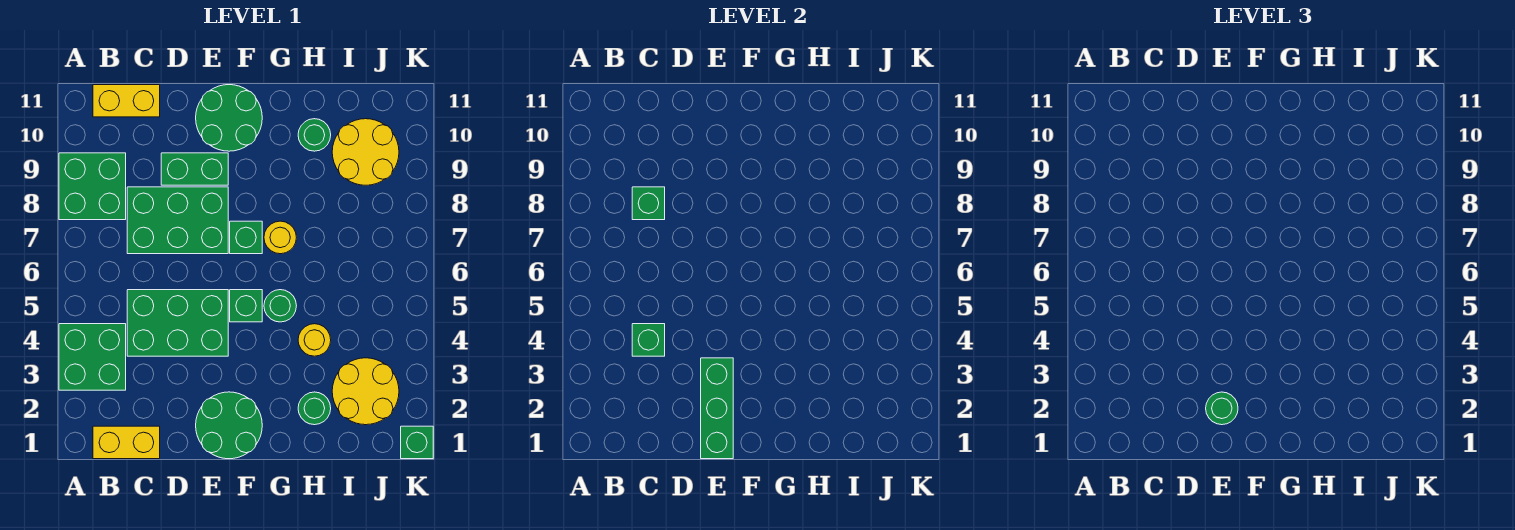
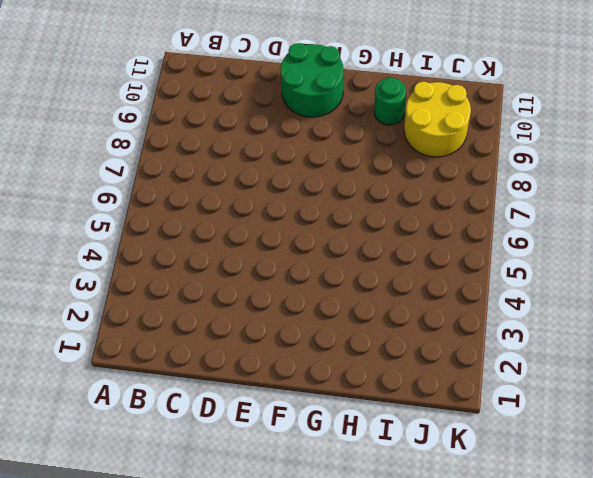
none -> green brick A3:B4 level 1
none -> green brick A8:B9 level 1
none -> yellow brick B1:C1 level 1

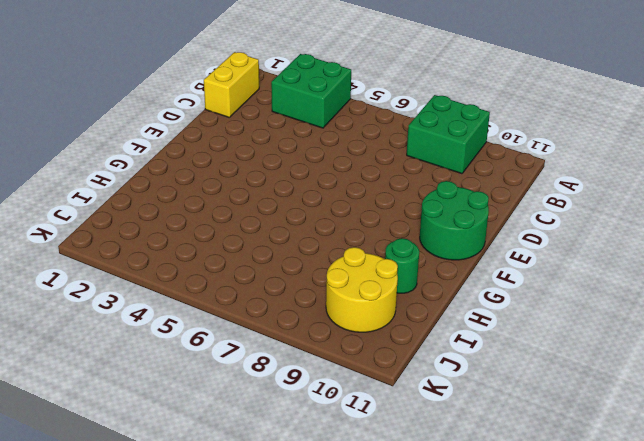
none -> yellow brick B11:C11 level 1
none -> green brick C4:E5 level 1
none -> green brick C7:E8 level 1

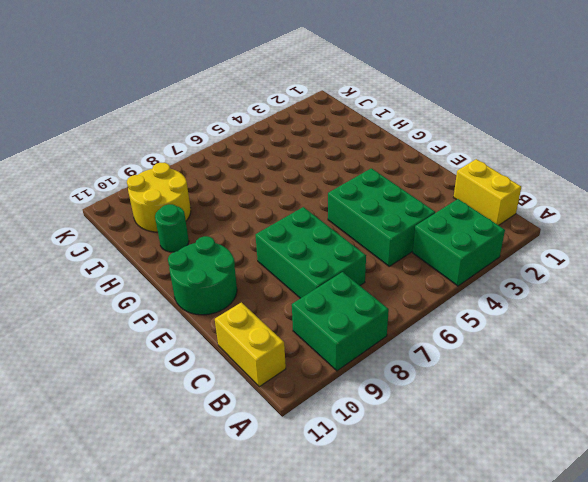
none -> green brick D9:E9 level 1
none -> green round brick E1:F2 level 1
none -> green brick F5 level 1

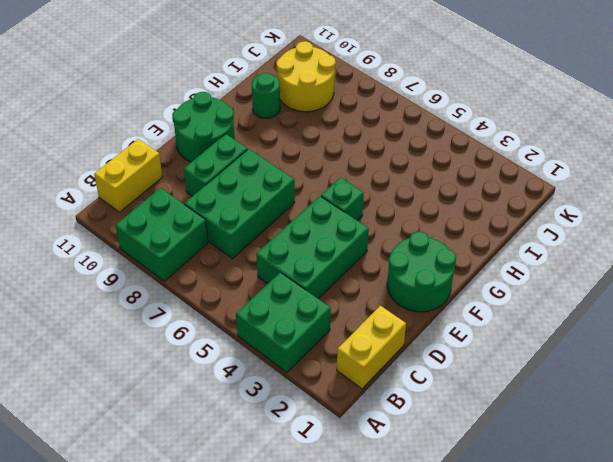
none -> green brick F7 level 1
none -> green round brick G5 level 1
none -> yellow round brick G7 level 1

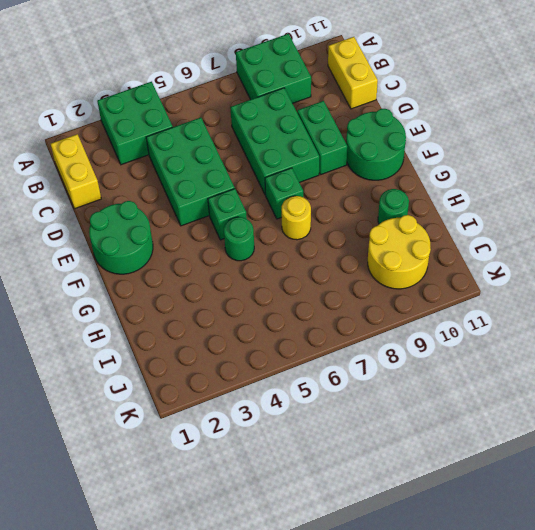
none -> green round brick H2 level 1
none -> yellow round brick H4 level 1
none -> yellow round brick I2:J3 level 1

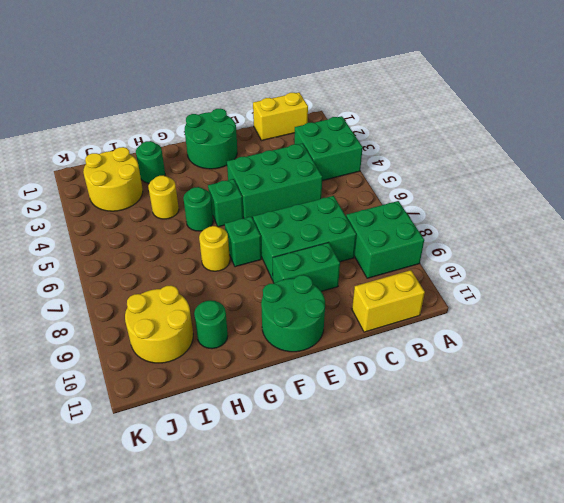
none -> green brick K1 level 1
none -> green brick C4 level 2
none -> green brick C8 level 2

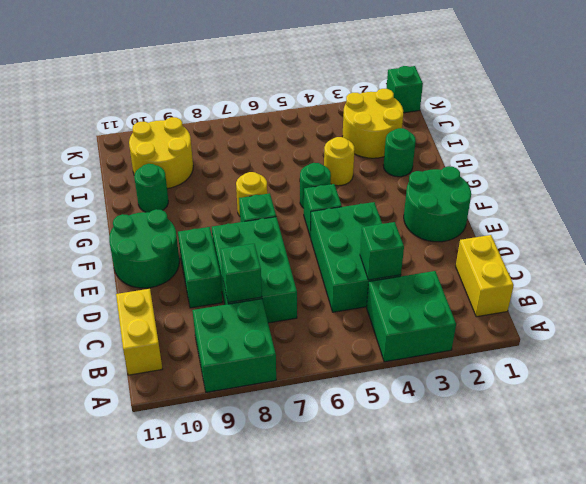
none -> green brick E1:E3 level 2
none -> green round brick E2 level 3

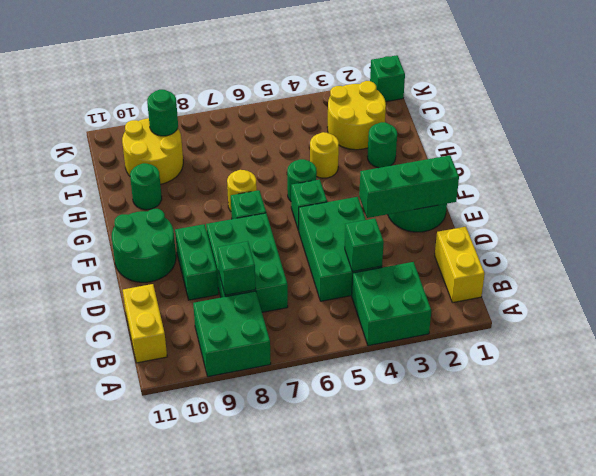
green round brick J9 level 2 -> green round brick E2 level 3

